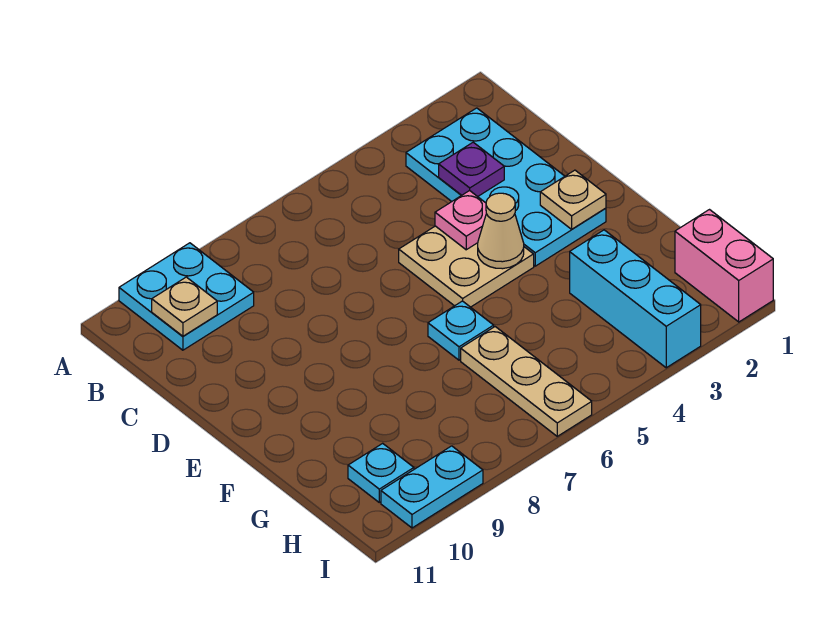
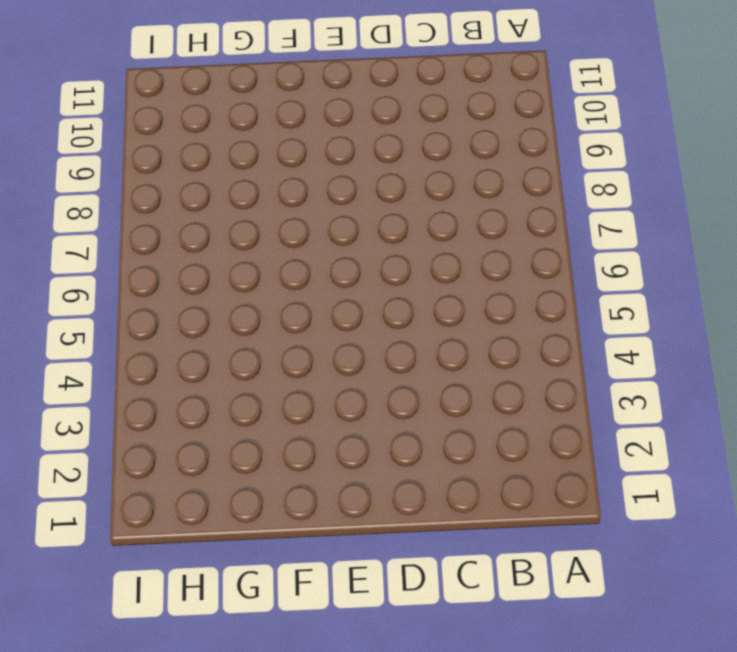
none -> cyan plate A9:B10 level 1
none -> cyan plate B2:E3 level 1
none -> tan plate D4:E5 level 1

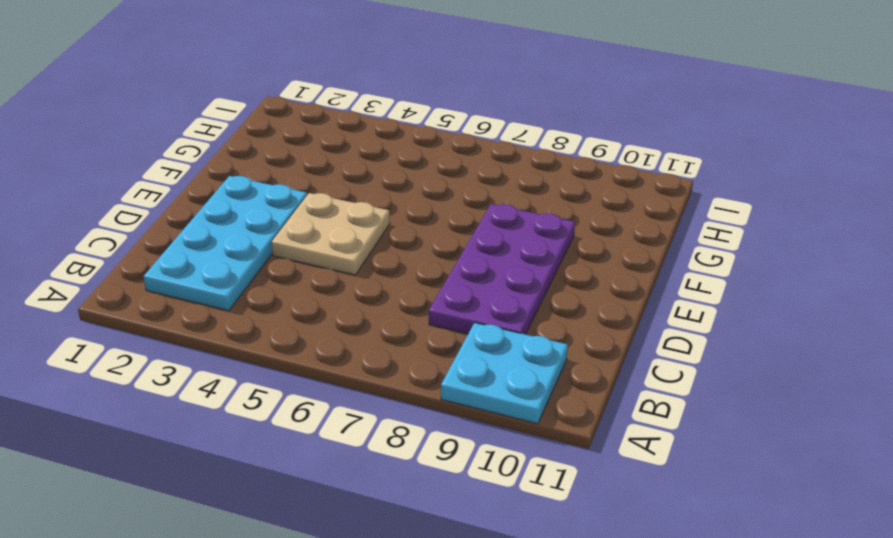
purple plate C8:F9 level 1 -> none
none -> cyan plate F6 level 1
none -> cyan brick G3:I3 level 1
none -> tan plate G6:I6 level 1

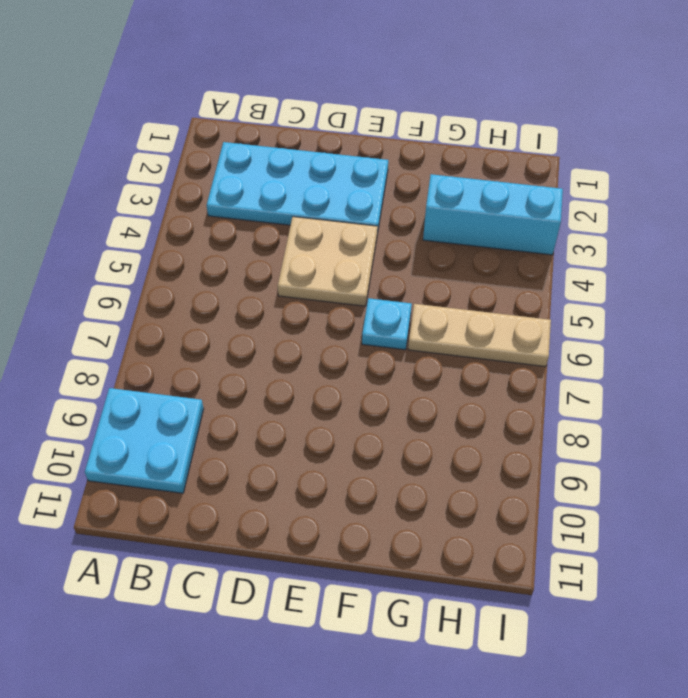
none -> pink brick H1:I1 level 1
none -> cyan plate H10 level 1
none -> cyan plate I9:I10 level 1

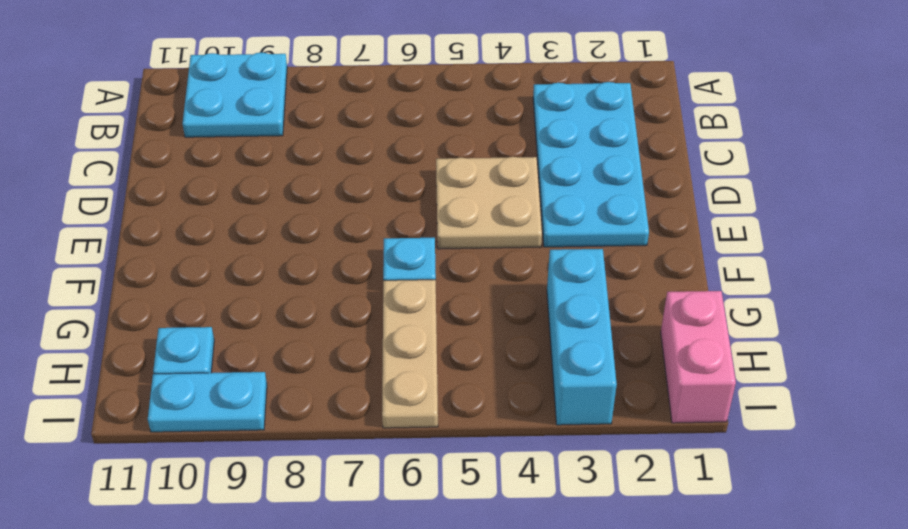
none -> tan plate B10 level 2
none -> purple plate C3 level 2
none -> pink plate D4 level 2

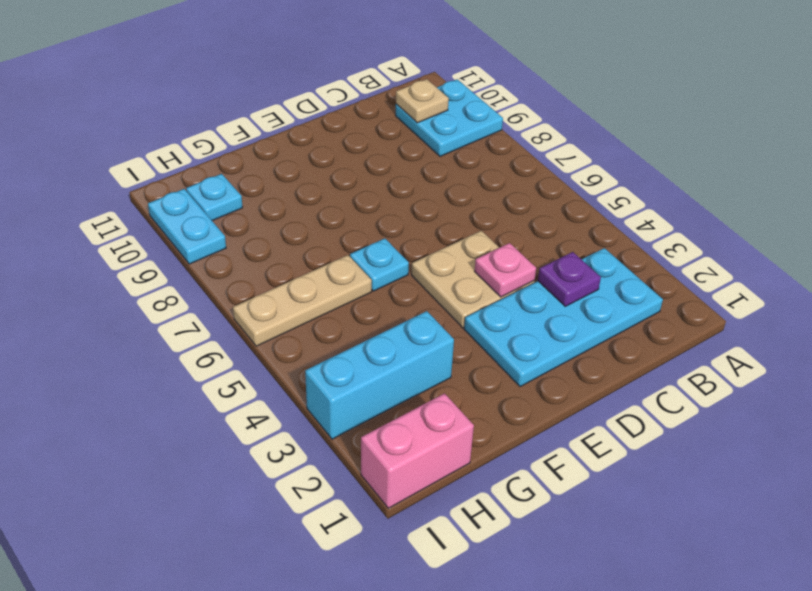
none -> tan plate E2 level 2
none -> tan cone E4 level 2

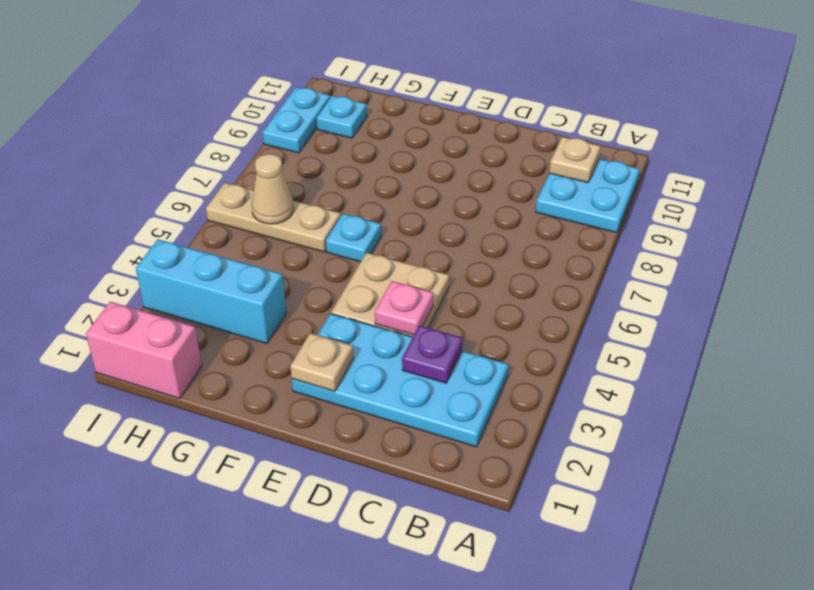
tan cone H6 level 2 -> tan cone E4 level 2

